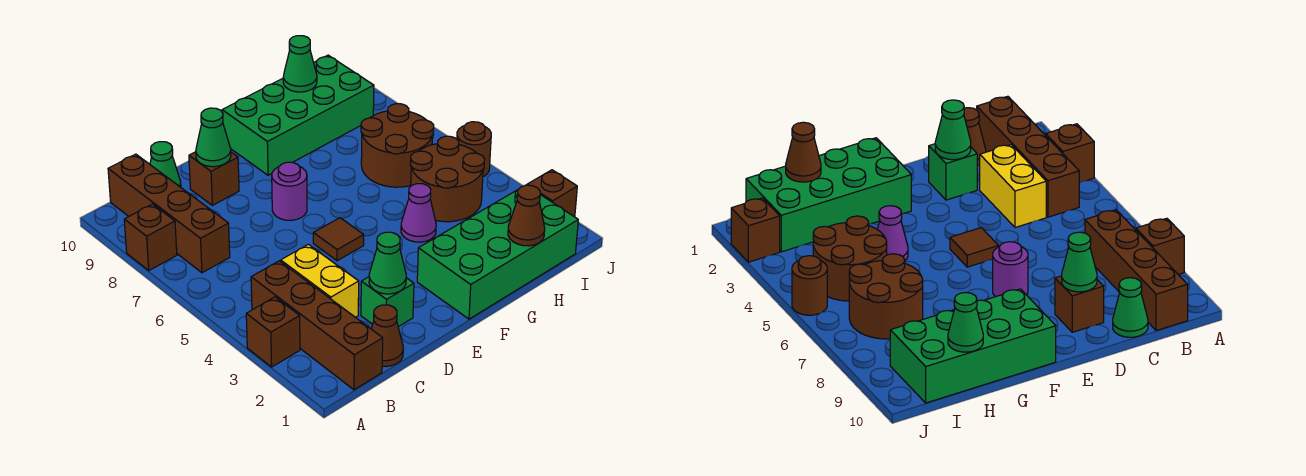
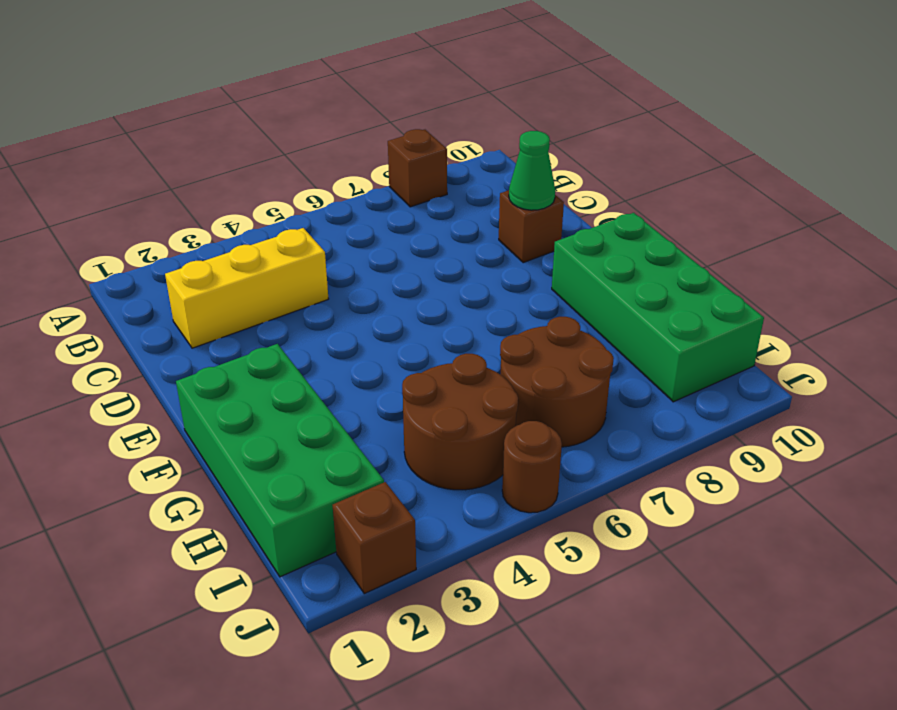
yellow brick C2:C4 level 1 -> yellow brick C3:C4 level 1
none -> brown brick A3 level 1
none -> brown brick B1:B4 level 1
none -> brown brick B7:B10 level 1

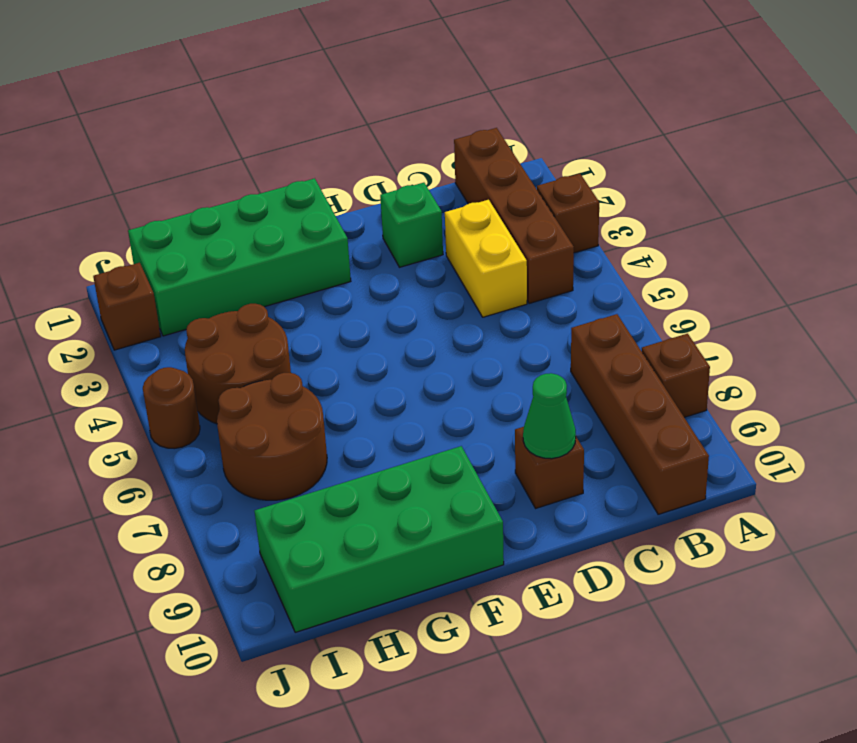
none -> brown cone C1 level 1
none -> green cone C10 level 1
none -> brown tile E5 level 1

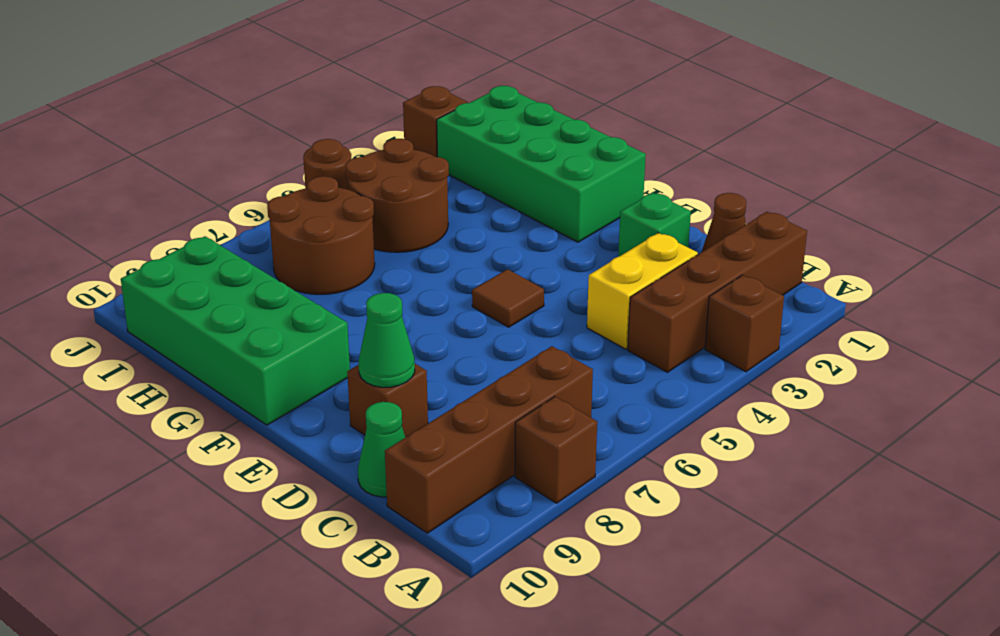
none -> purple round brick E7 level 1
none -> purple cone G4 level 1
none -> green cone D2 level 2

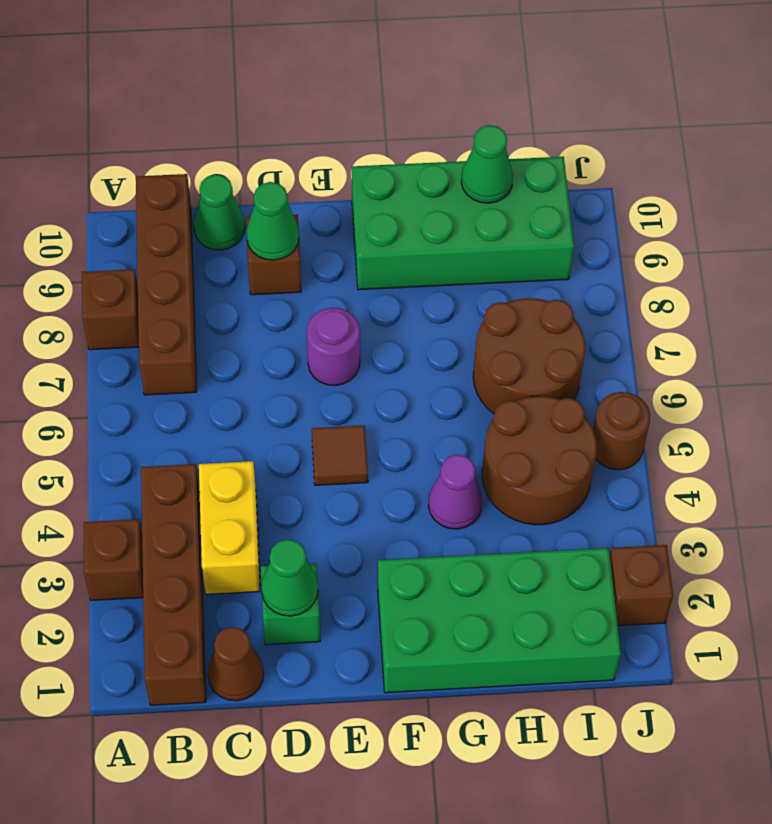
none -> brown cone H1 level 2

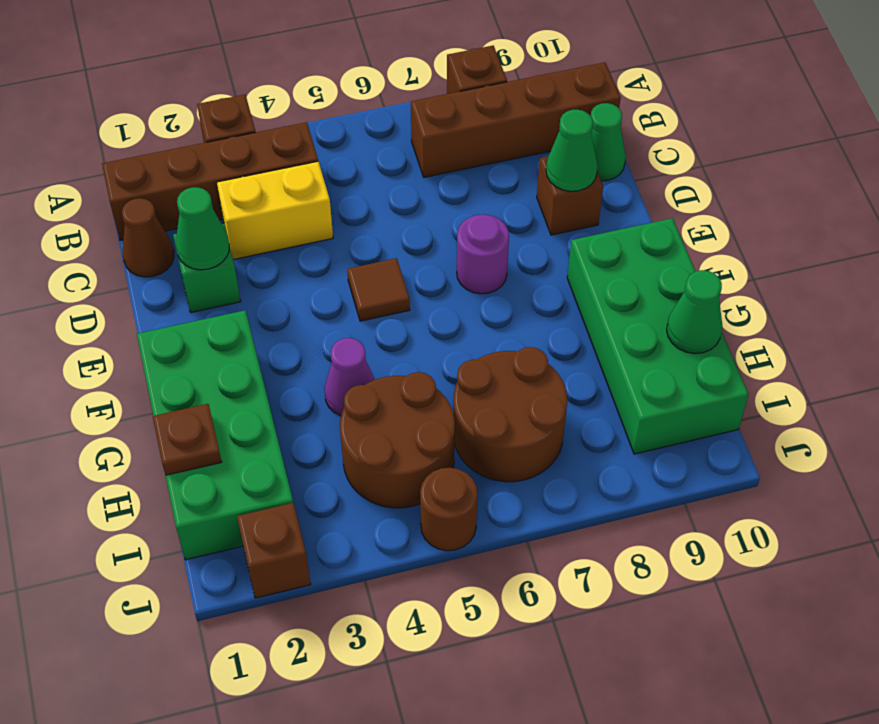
brown plate H1 level 2 -> brown cone H1 level 2

